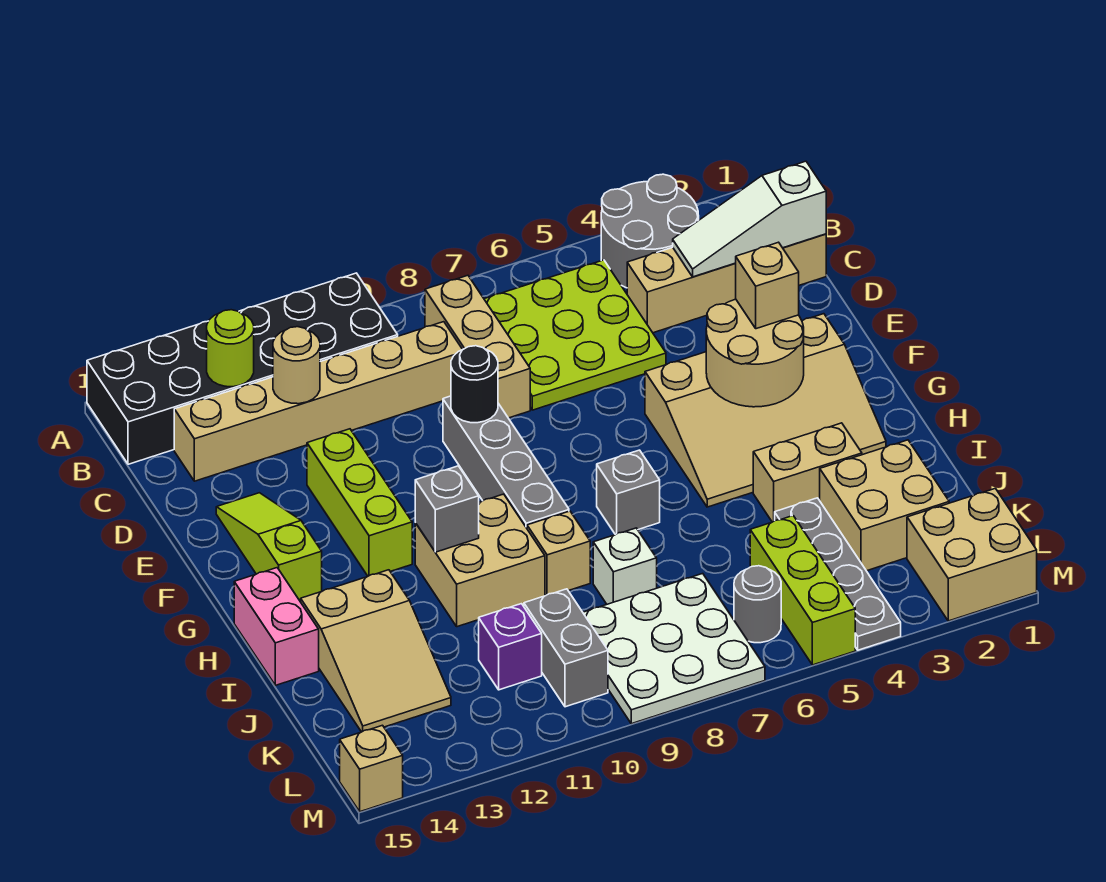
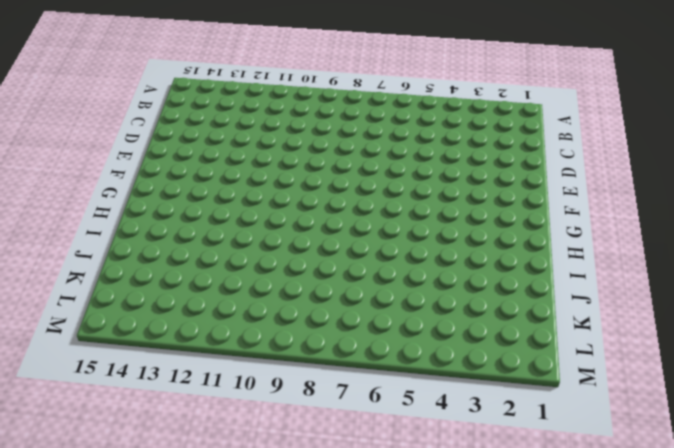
none -> grey round brick A3:B4 level 1
none -> black brick A10:B15 level 1
none -> lime plate B5:D7 level 1
none -> tan brick B8:D8 level 1

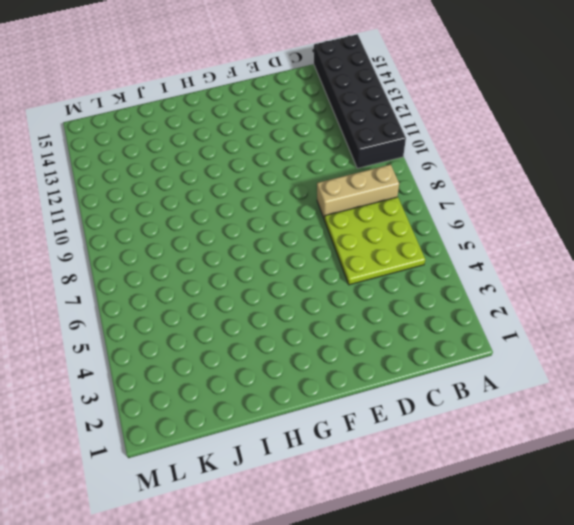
none -> grey round brick A3:B4 level 1
none -> tan brick C1:C4 level 1
none -> tan brick C9:C14 level 1
none -> grey brick E9:H9 level 1

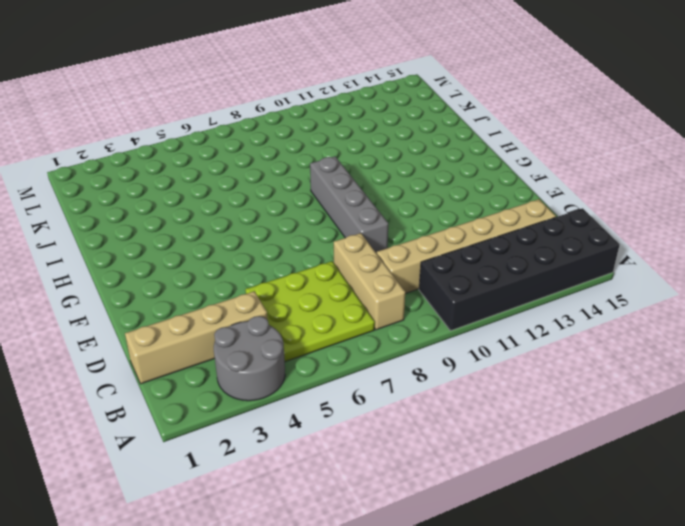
none -> lime brick E12:G12 level 1
none -> lime slope E14:G14 level 1 top G
none -> tan slope F2:H5 level 1 top F
none -> grey brick H7 level 1

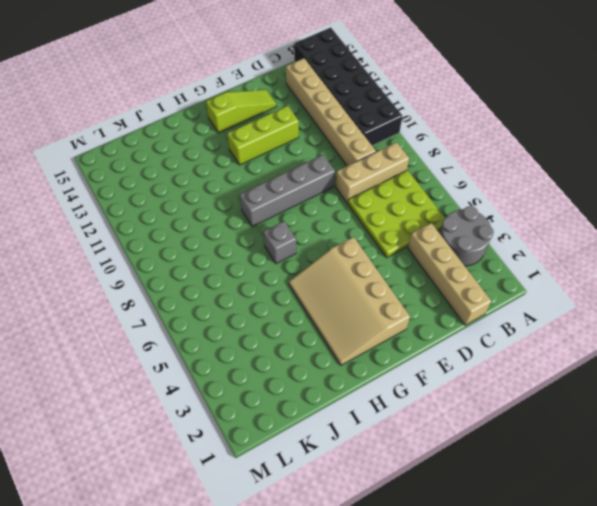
none -> tan brick H10:I11 level 1
none -> pink brick H15:I15 level 1
none -> tan brick I3:I4 level 1
none -> tan brick I9 level 1

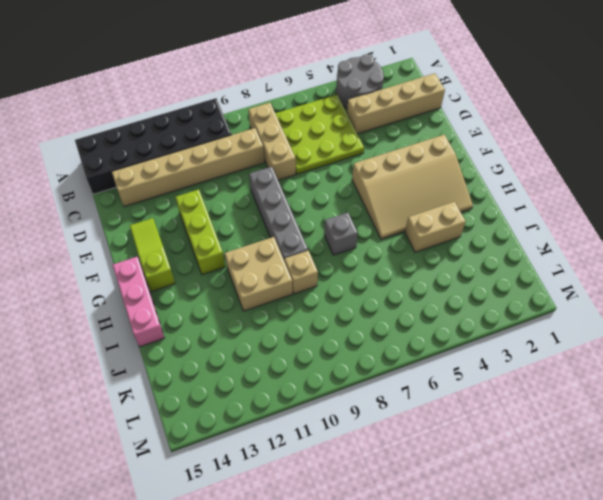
pink brick G15:I15 level 1 -> pink brick H15:I15 level 1
none -> tan slope I13:K14 level 1 top I
none -> tan brick J2:K3 level 1
none -> grey plate J4:M4 level 1
none -> white brick J8 level 1

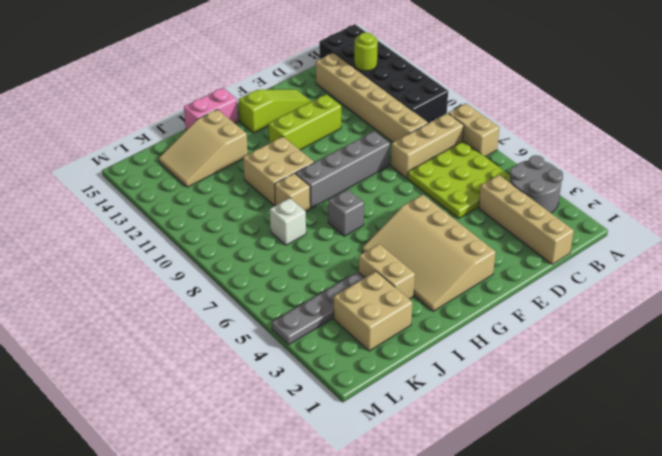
tan brick A7:A8 level 1 -> none
none -> lime brick K5:M5 level 1
none -> white plate K7:M9 level 1
none -> grey brick K10:L10 level 1
none -> purple brick K11 level 1

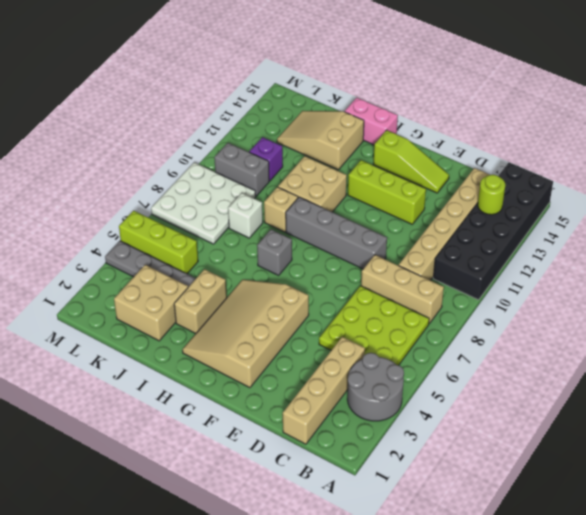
none -> tan brick L1:M2 level 1
none -> grey round brick L6 level 1
none -> tan brick M15 level 1
none -> white slope C1:C3 level 2 top 1

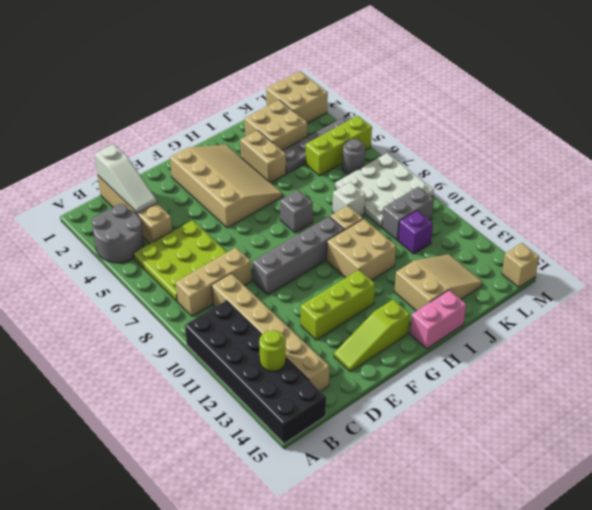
none -> tan round brick C12 level 2
none -> black round brick E9 level 2
none -> tan round brick F3:G4 level 2
none -> grey brick H11 level 2

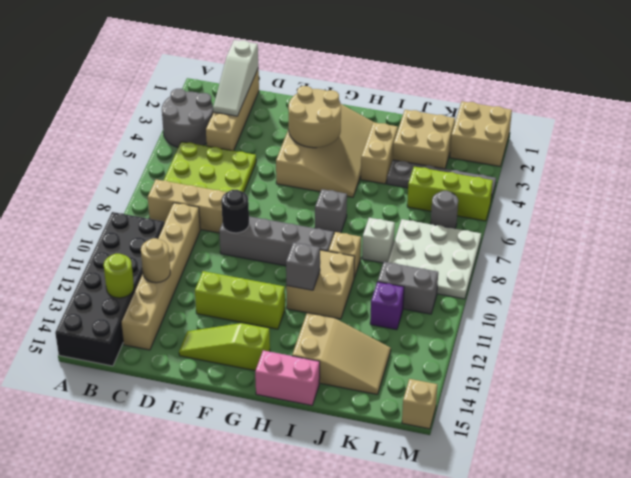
none -> tan brick F3 level 3

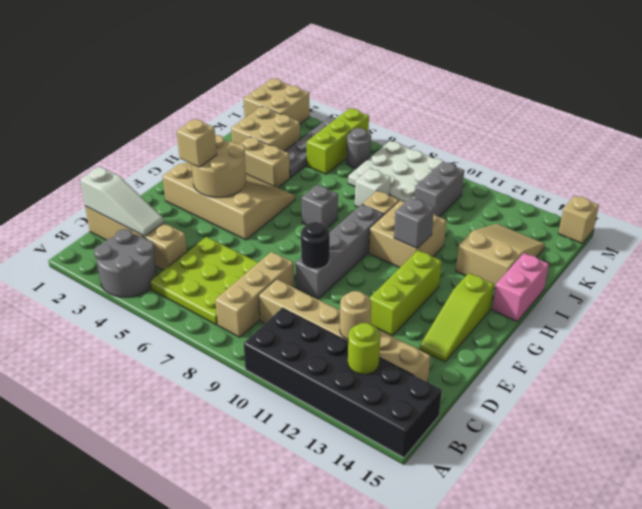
none -> purple brick K11 level 1

